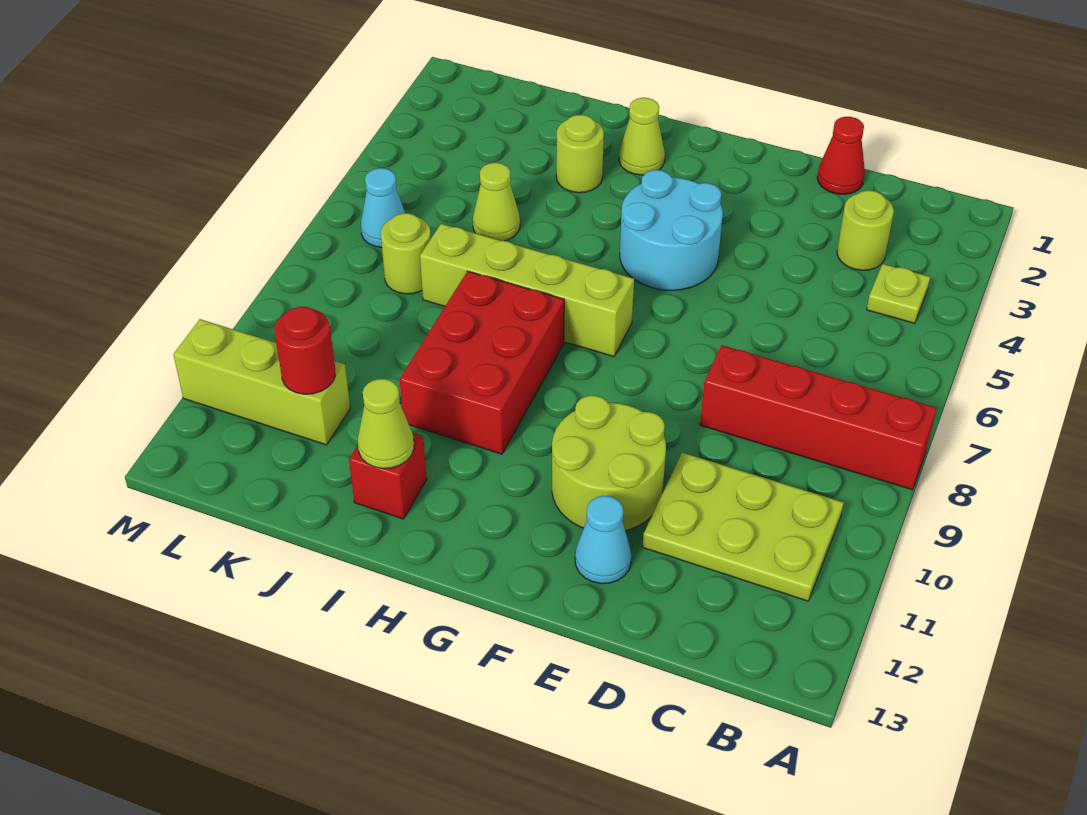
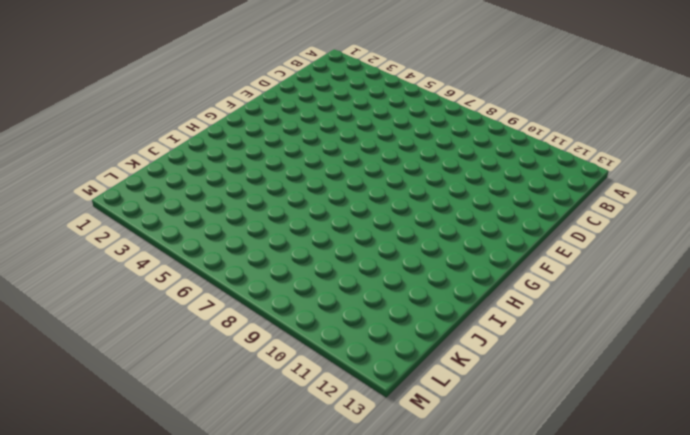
none -> red brick A8:D8 level 1
none -> lime plate B4 level 1
none -> lime plate B10:D11 level 1

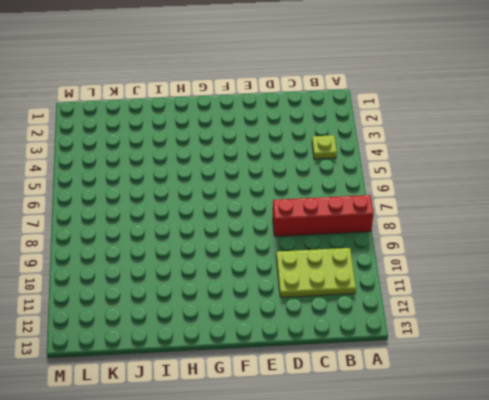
none -> lime round brick C3 level 1
none -> red cone D1 level 1
none -> lime round brick E10:F11 level 1

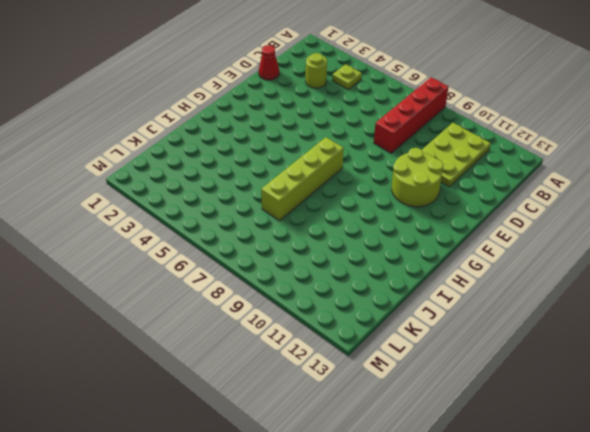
none -> cyan cone E12 level 1
none -> cyan round brick F4:G5 level 1
none -> lime cone H2 level 1

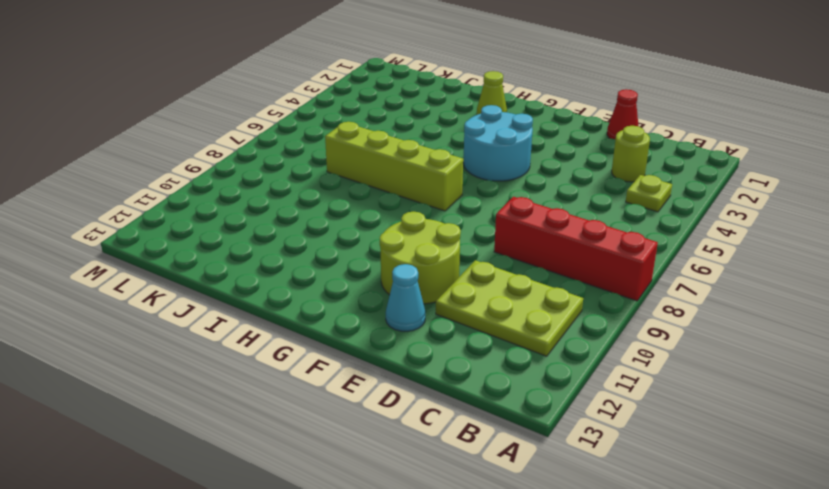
none -> red brick H8:I10 level 1
none -> lime round brick I3 level 1
none -> red brick I12 level 1

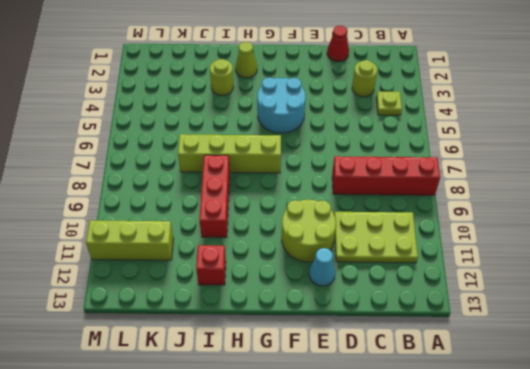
red brick I8:I10 level 1 -> red brick H8:I10 level 1
none -> lime cone J5 level 1
none -> lime round brick K7 level 1
none -> cyan cone L6 level 1

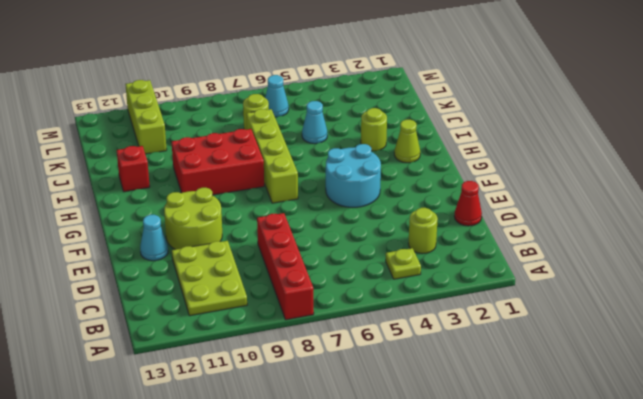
cyan cone J5 level 1 -> lime cone J5 level 1
none -> lime cone I12 level 2
none -> red round brick K11 level 2

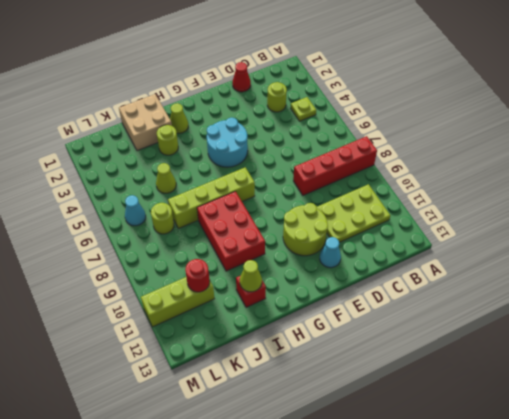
tan brick I1:J2 level 1 -> none

